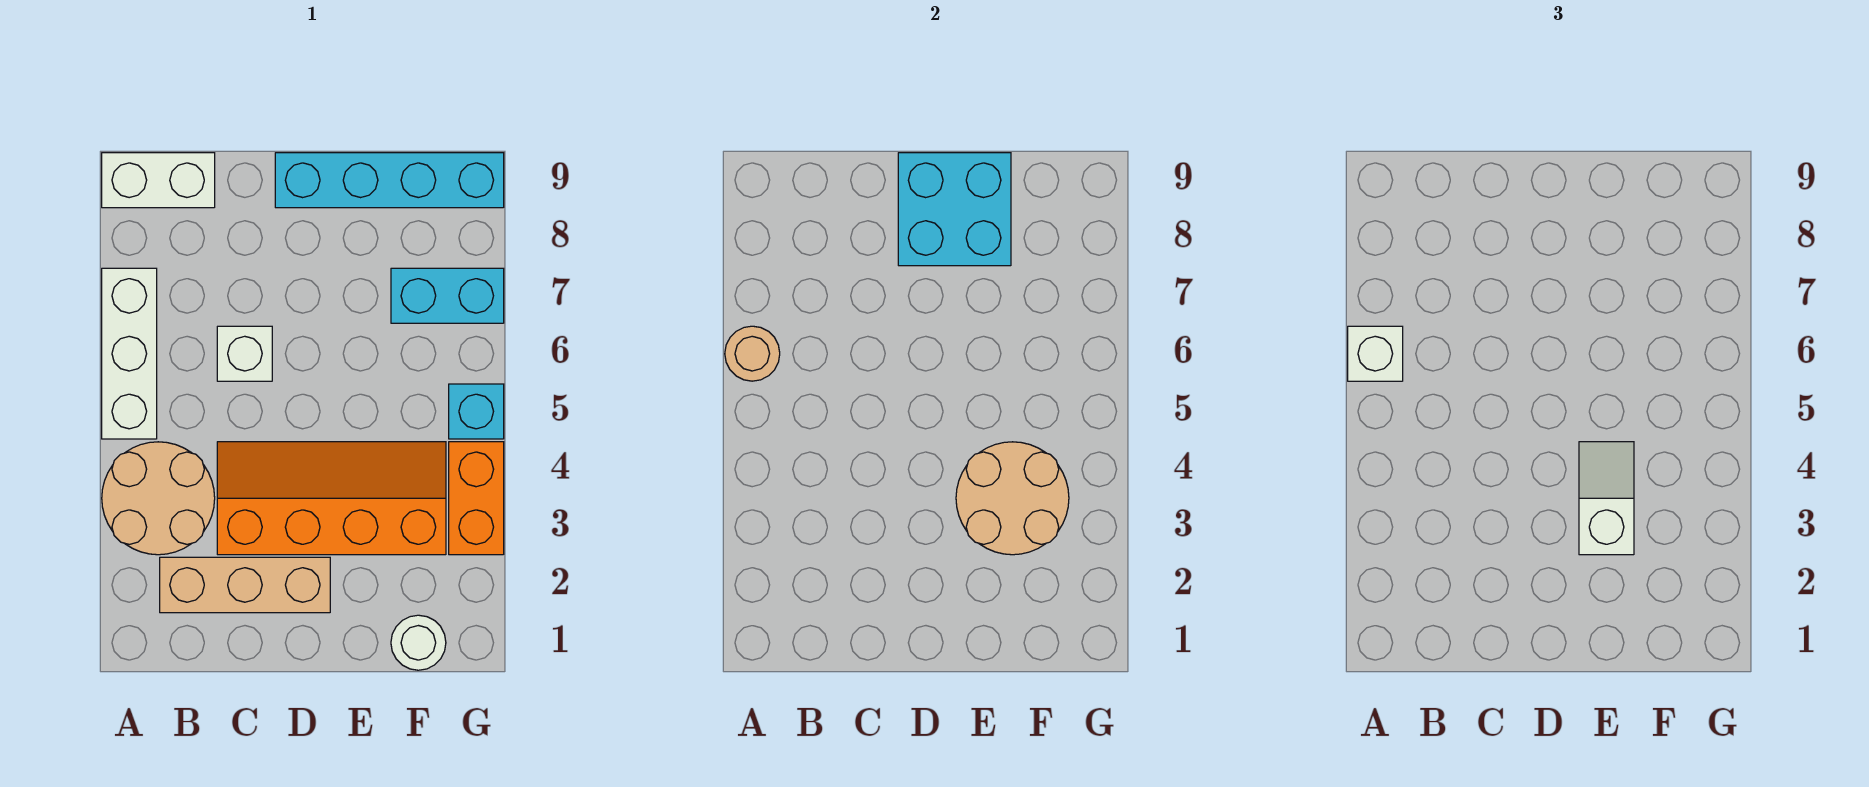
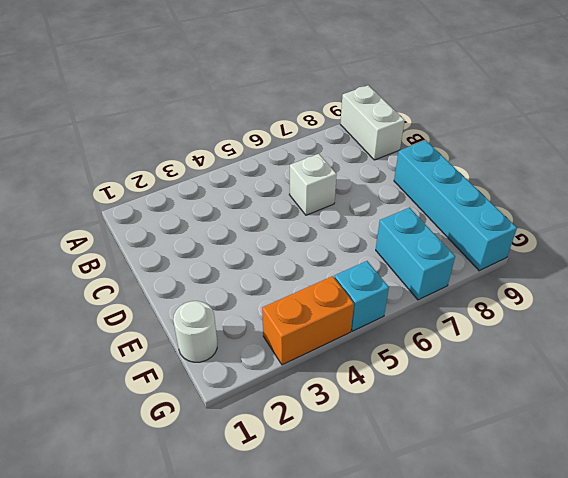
none -> tan round brick A3:B4 level 1
none -> white brick A5:A7 level 1
none -> tan brick B2:D2 level 1

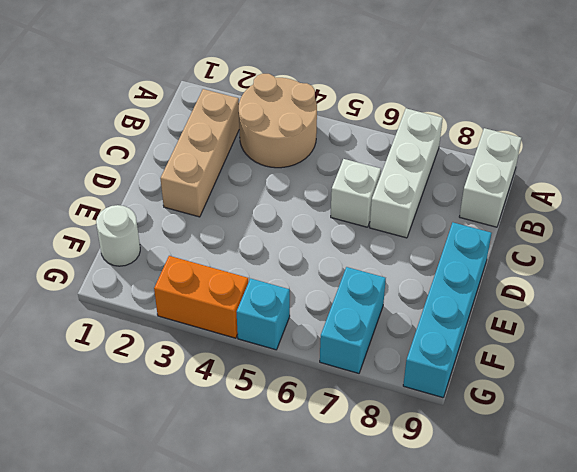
white brick A7:C7 level 1 -> white brick A5:A7 level 1
none -> orange slope C3:F4 level 1 top 3
none -> tan round brick A6 level 2
none -> cyan brick D8:E9 level 2

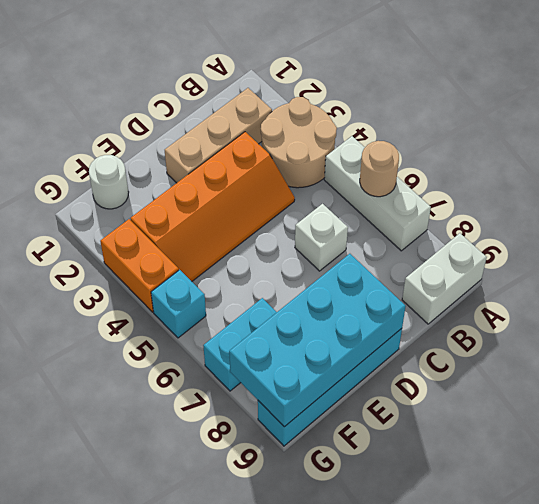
cyan brick D8:G9 level 2 -> cyan brick D8:E9 level 2
none -> tan round brick E3:F4 level 2
none -> white brick A6 level 3
none -> white slope E3:E4 level 3 top 3

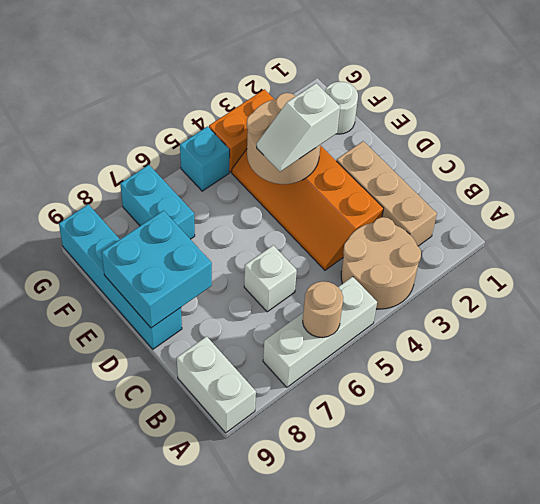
none -> white brick A6 level 3

